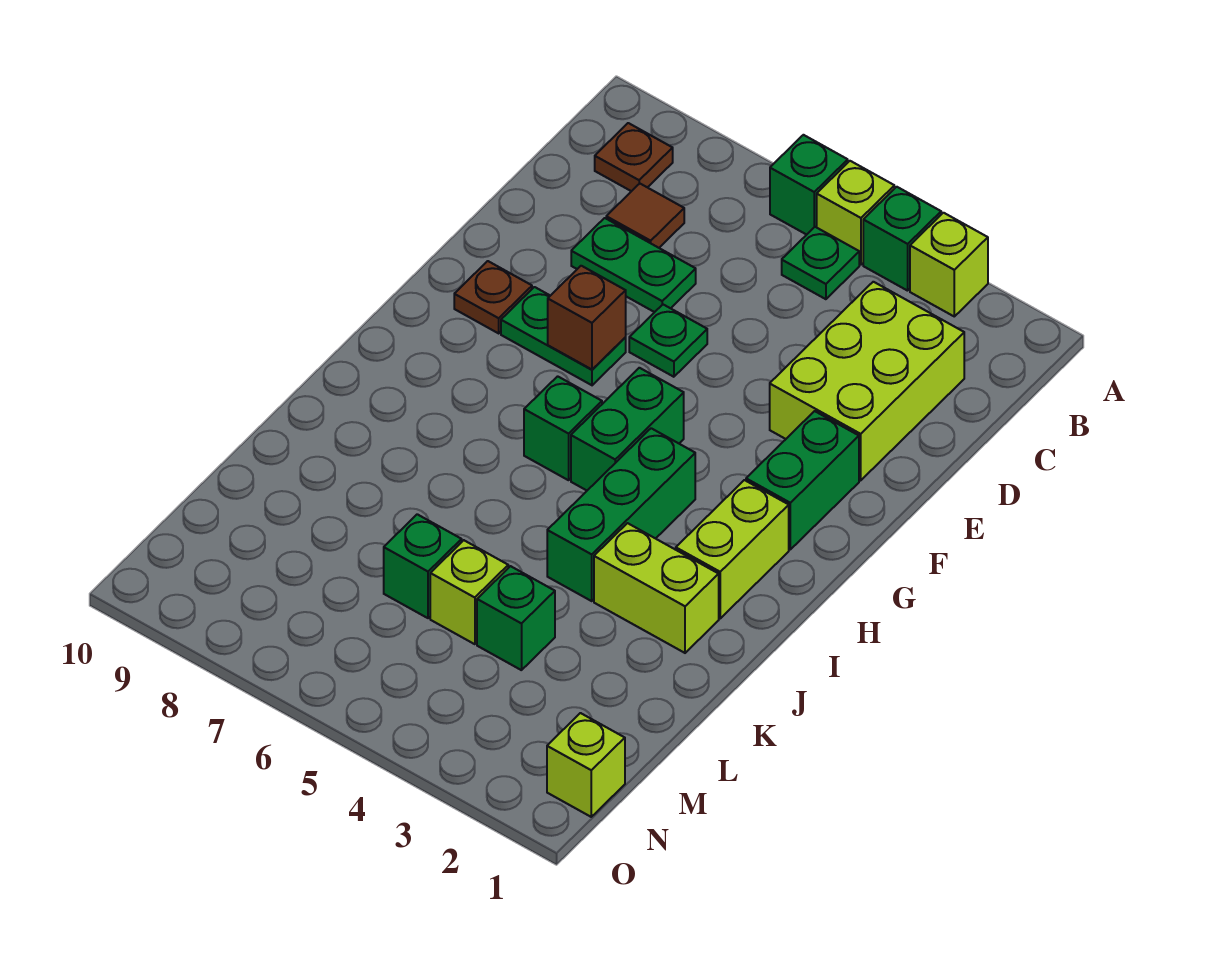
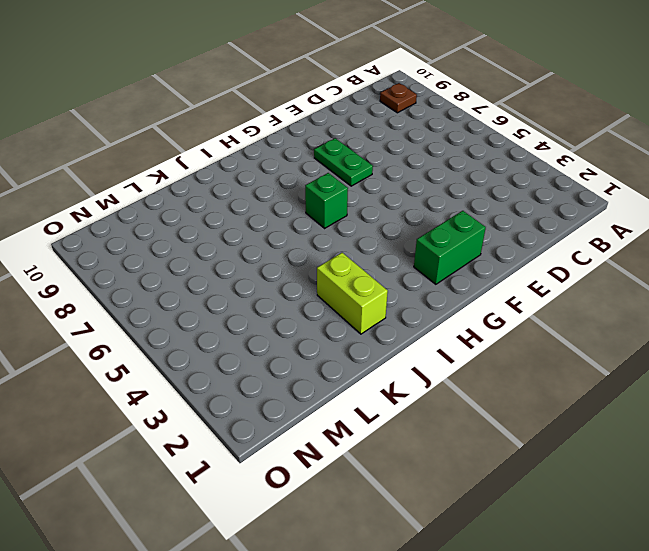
none -> lime brick A3 level 1
none -> green brick A4 level 1
none -> lime brick A5 level 1

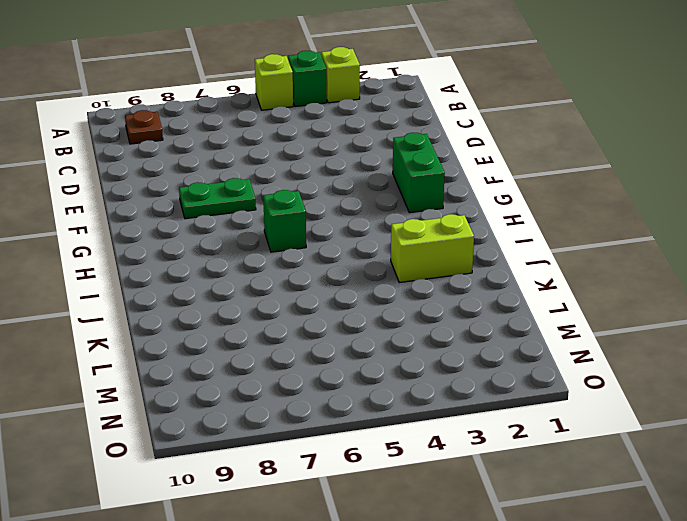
none -> green brick A6 level 1
none -> green plate B5 level 1
none -> lime brick C2:E3 level 1

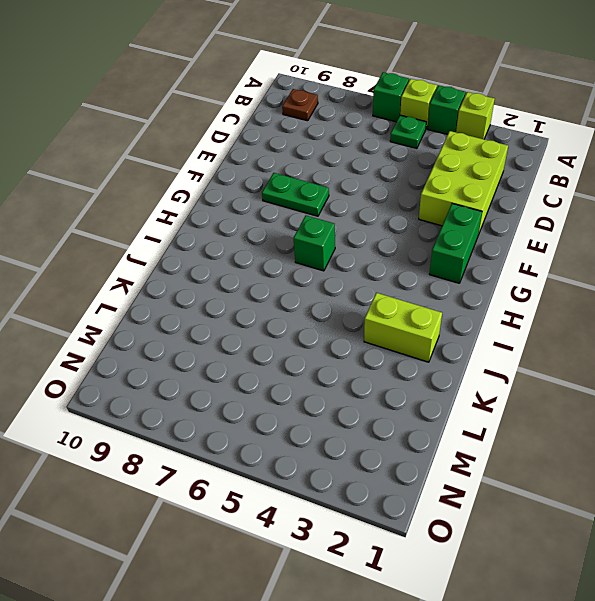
none -> brown tile C8 level 1
none -> green plate D7:D8 level 1
none -> green plate E6 level 1

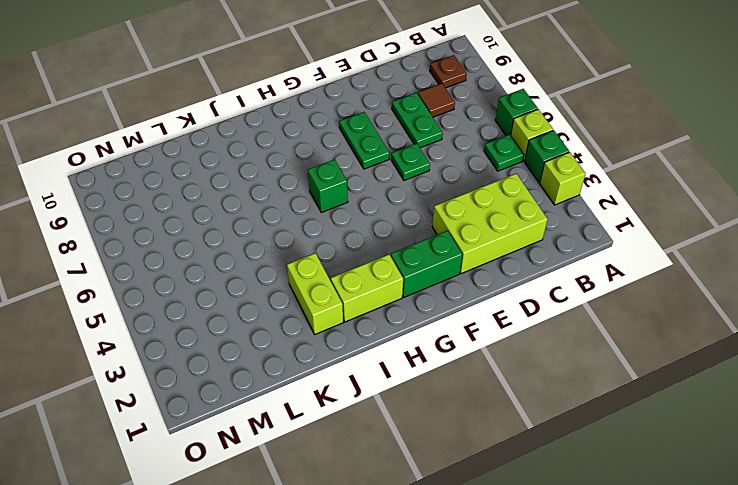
none -> brown plate F9 level 1
none -> green brick G5:H5 level 1
none -> green brick H4:J4 level 1

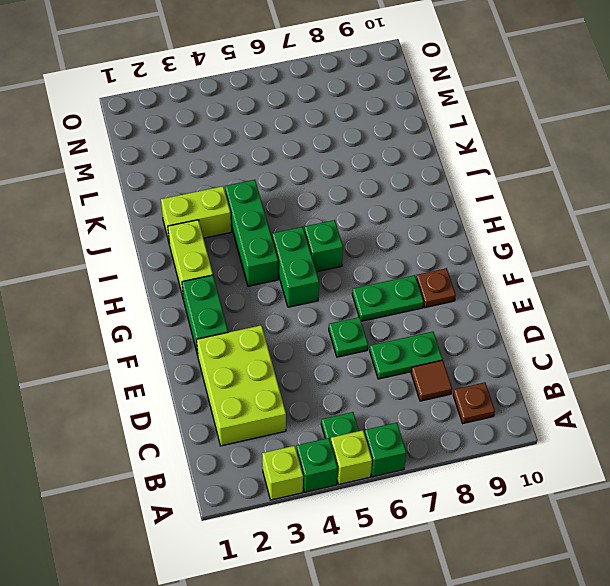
none -> green brick L4 level 1
none -> lime brick L5 level 1
none -> green brick L6 level 1

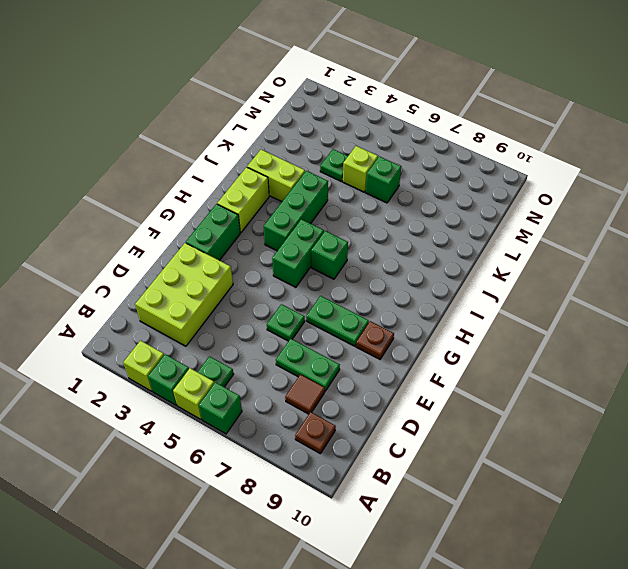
green plate L4 level 1 -> green brick L4 level 1
none -> lime brick N1 level 1
none -> brown brick F7 level 2

